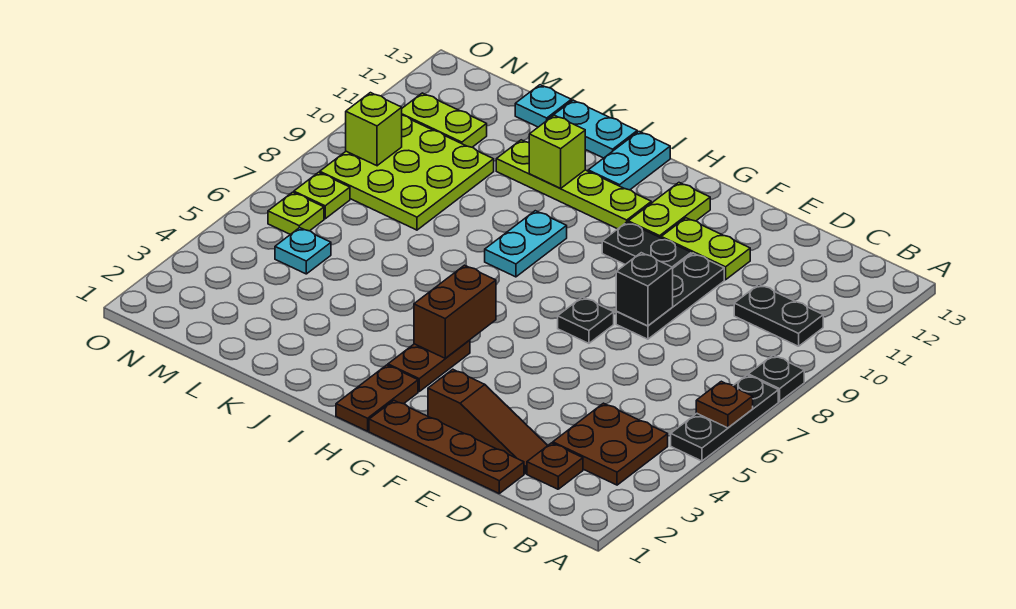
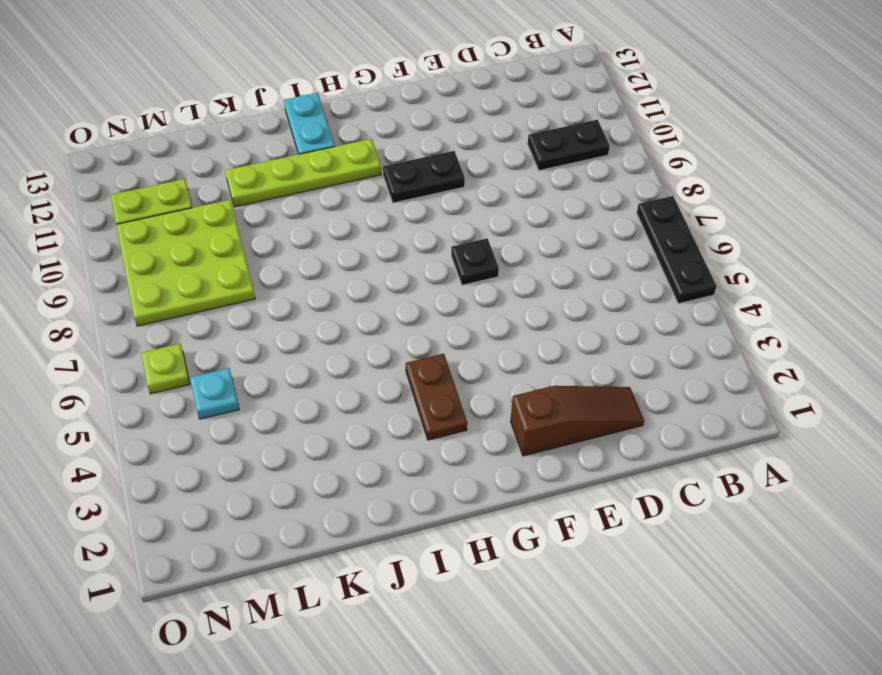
none -> black plate A8 level 1
none -> brown plate B3:C4 level 1
none -> brown plate C2 level 1

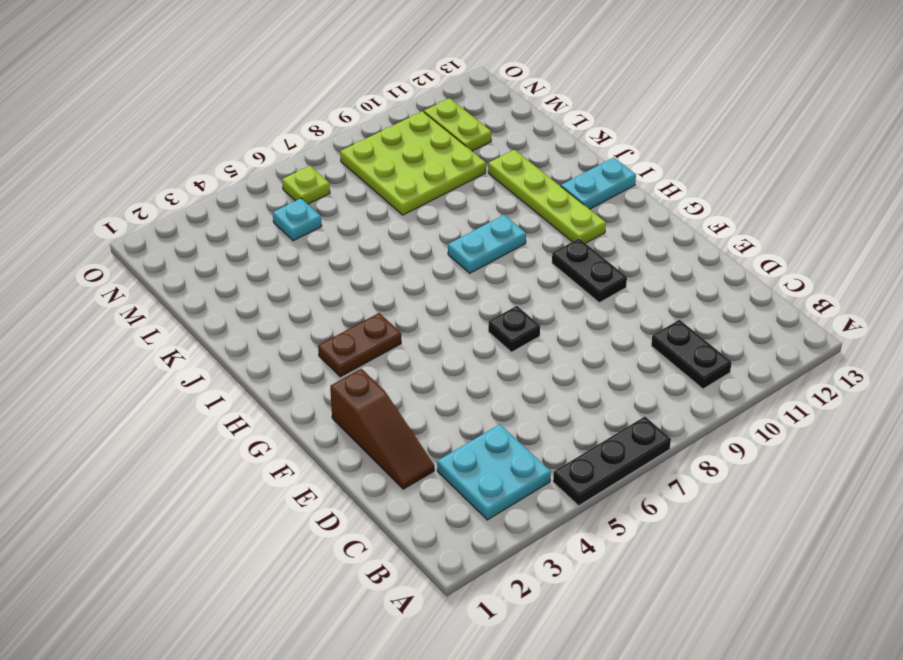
cyan plate B3:C4 level 1 -> brown plate B3:C4 level 1
none -> black plate A8 level 1
none -> brown plate C2 level 1
none -> brown plate D1:G1 level 1

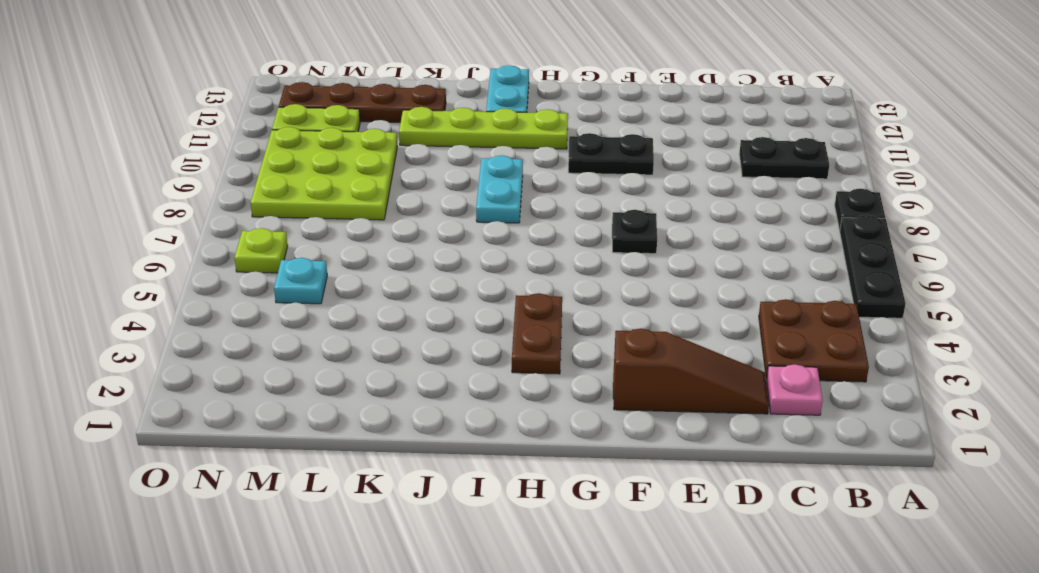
pink plate C2 level 1 -> brown plate C2 level 1
brown plate K12:N12 level 1 -> brown plate D1:G1 level 1
none -> black plate E8:E10 level 1
none -> lime plate E11:F11 level 1
none -> lime plate G11:G12 level 1

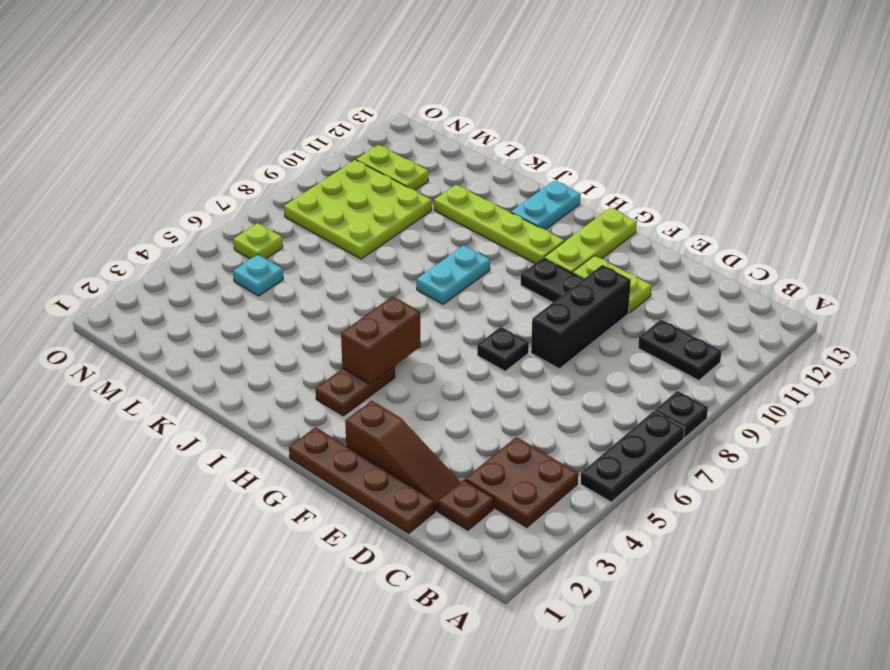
black brick E8:E10 level 1 -> black plate E8:E10 level 1
lime plate G11:G13 level 1 -> lime plate G11:G12 level 1
none -> brown plate H1:H2 level 1
none -> cyan plate J13:K13 level 1
none -> cyan plate L13 level 1

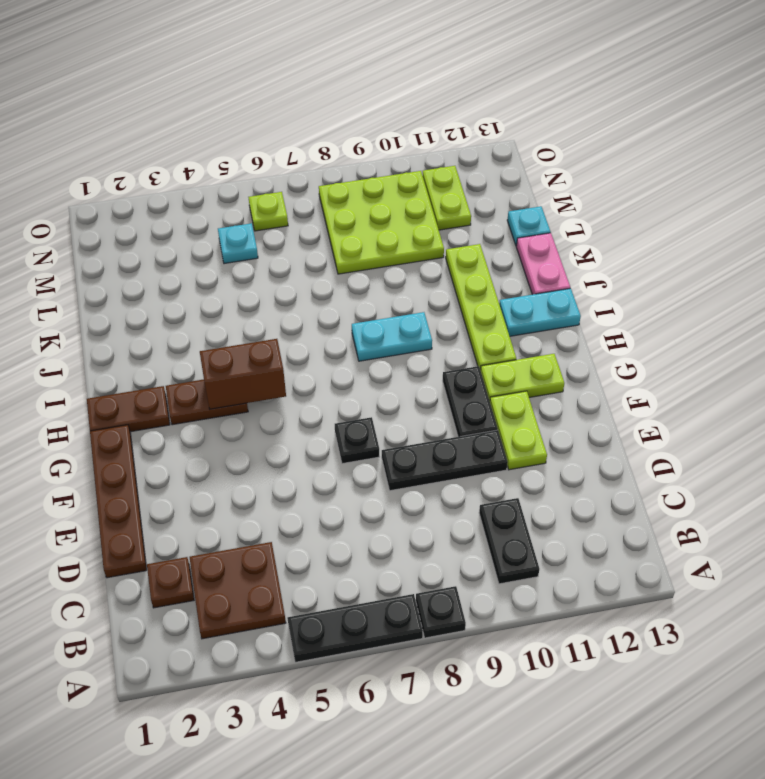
pink plate J13:K13 level 1 -> cyan plate J13:K13 level 1
none -> brown slope D2:F2 level 1 top F
none -> lime plate N7 level 1
none -> brown plate A6 level 2

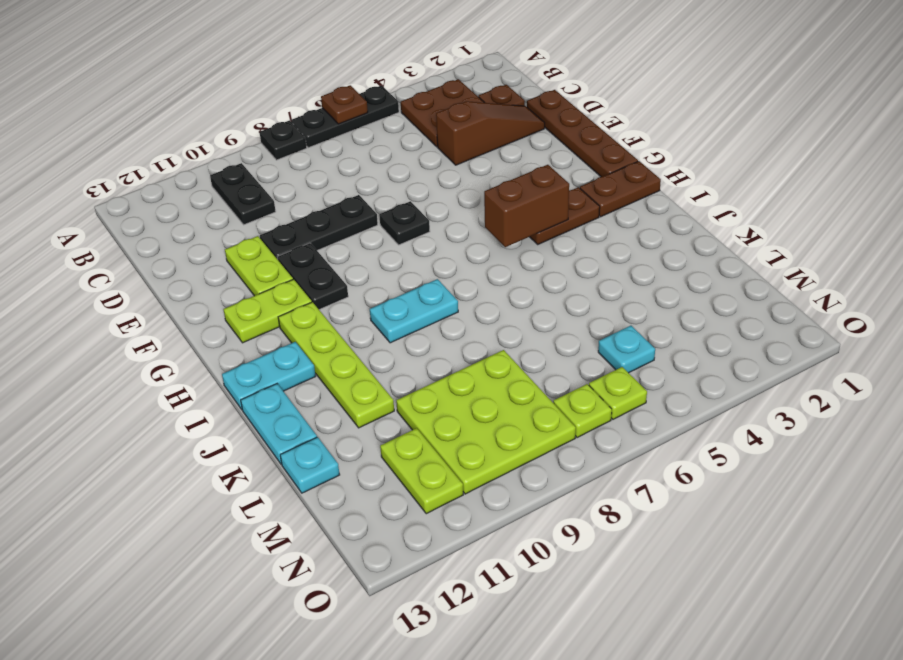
brown slope D2:D4 level 1 top 4 -> brown slope D2:F2 level 1 top F
none -> black brick E8 level 2
none -> lime brick J11 level 2
none -> lime brick N9 level 2

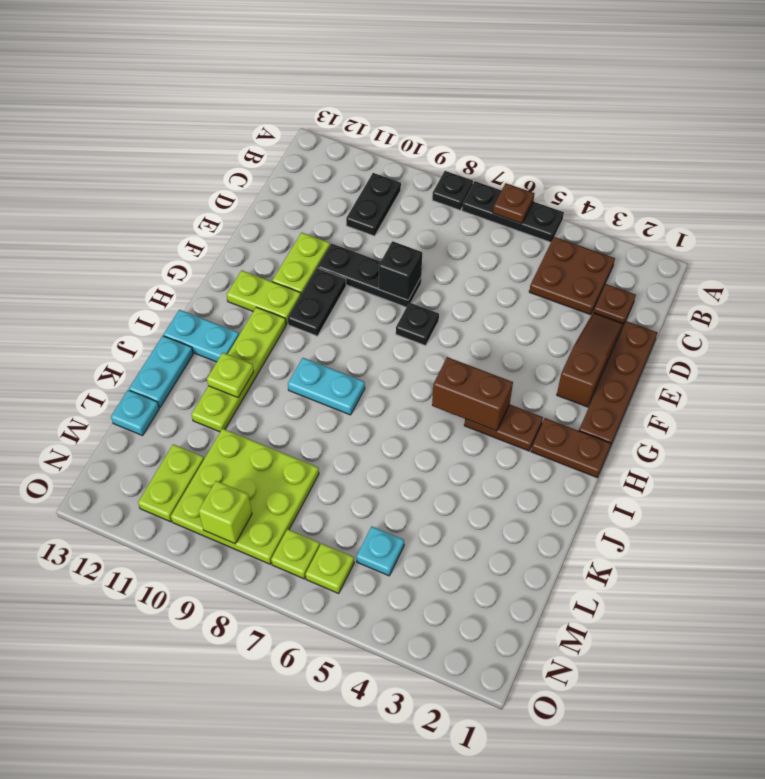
lime plate J11 level 2 -> lime brick J11 level 2

